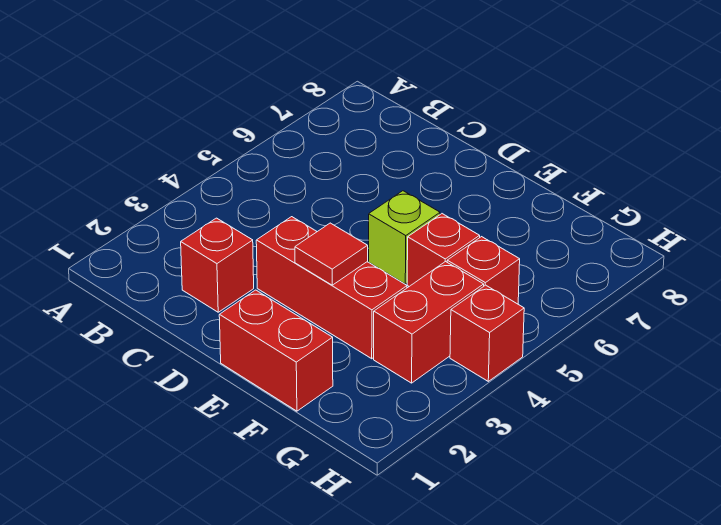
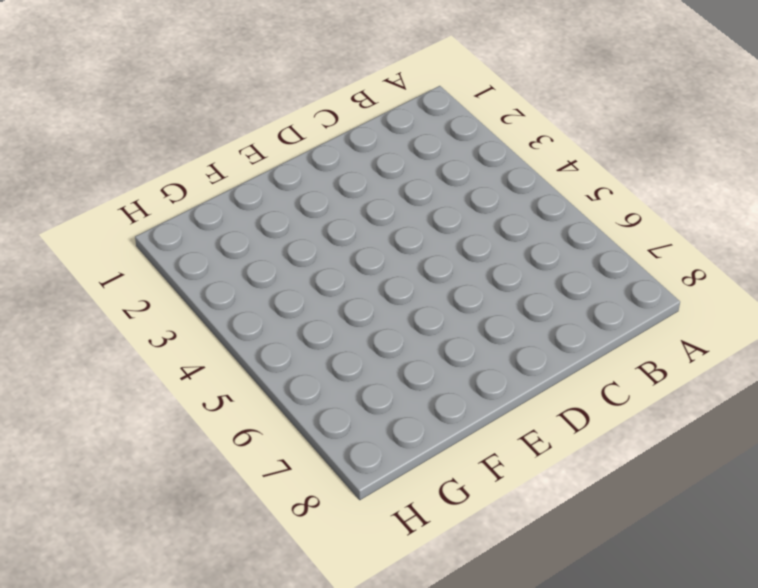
none -> red brick C2 level 1
none -> red brick D3:F3 level 1

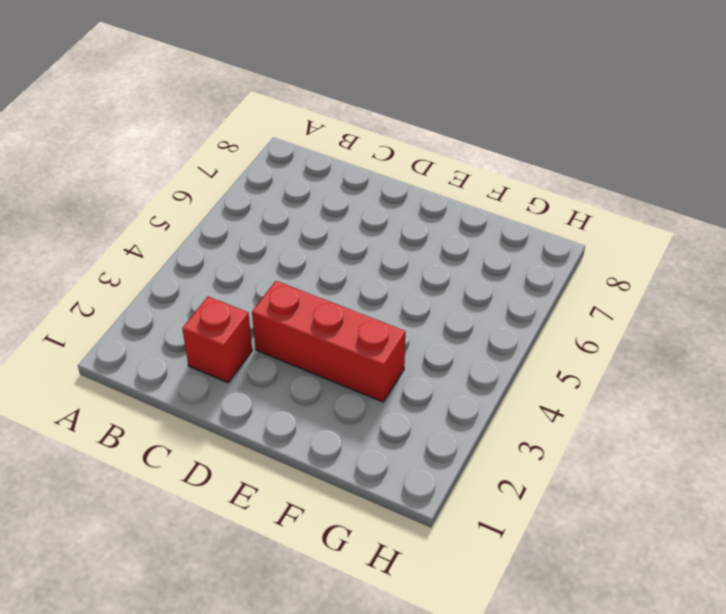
none -> red brick E1:F1 level 1
none -> lime brick E5 level 1

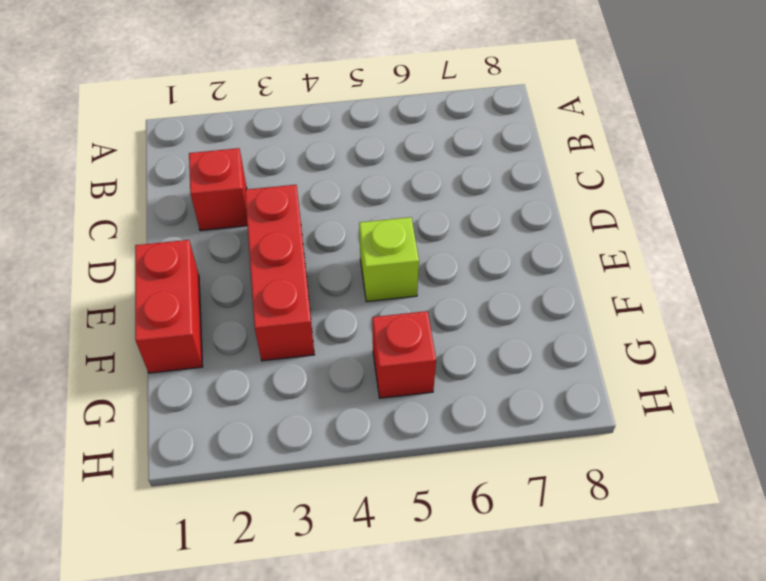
none -> red brick F5 level 1
none -> red brick G3:G4 level 1

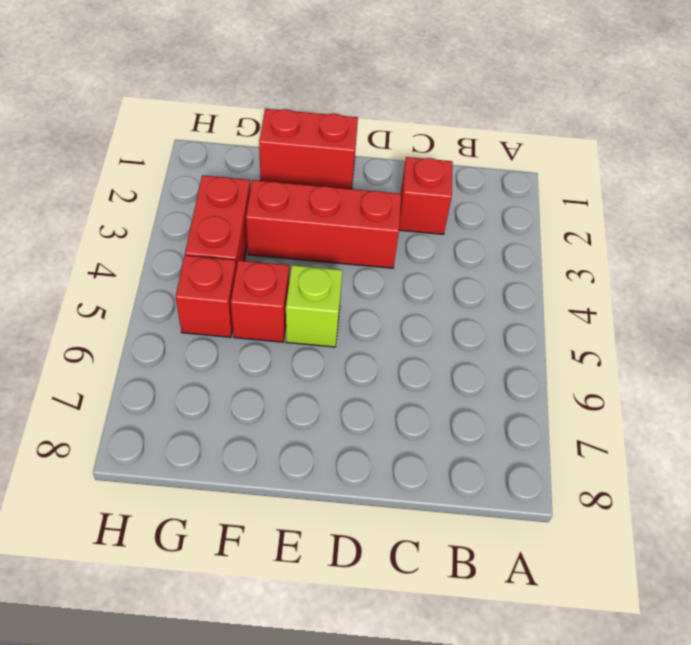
none -> red brick H4 level 1
none -> red tile E3 level 2

